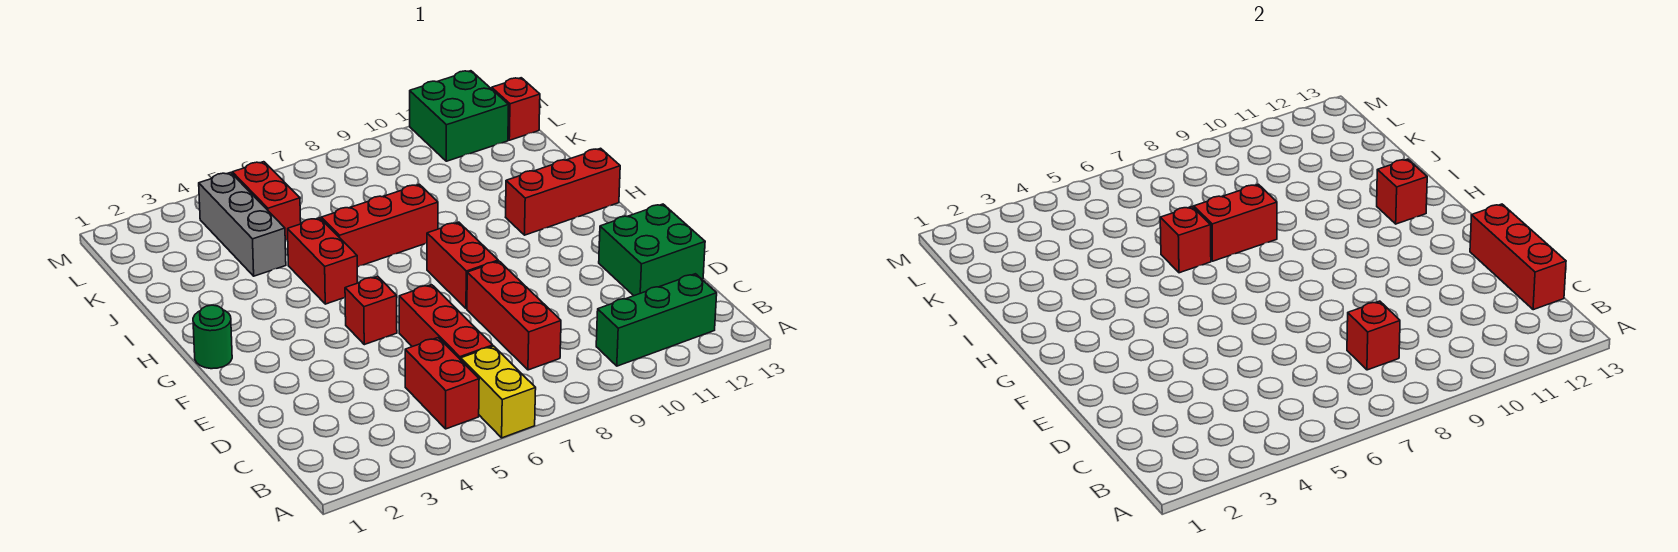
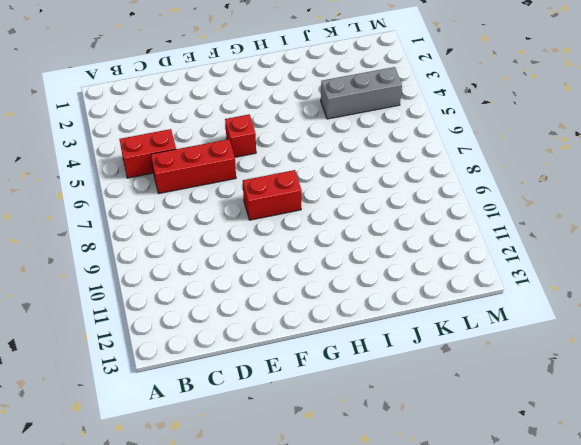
none -> yellow brick A6:B6 level 1
none -> green brick B10:B12 level 1
none -> red brick C8:E8 level 1

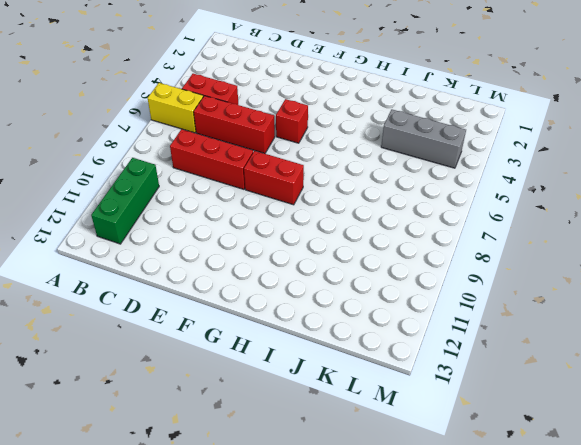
none -> green brick D12:E13 level 1
none -> green round brick G1 level 1
none -> red brick H5:I5 level 1

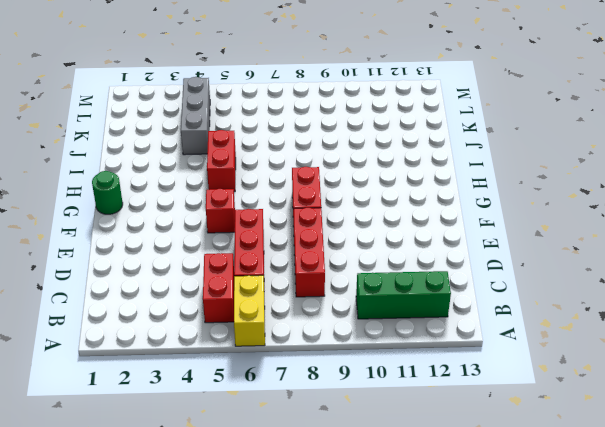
none -> green brick D12:E13 level 1
none -> red brick H11:H13 level 1
none -> red brick I6:I8 level 1

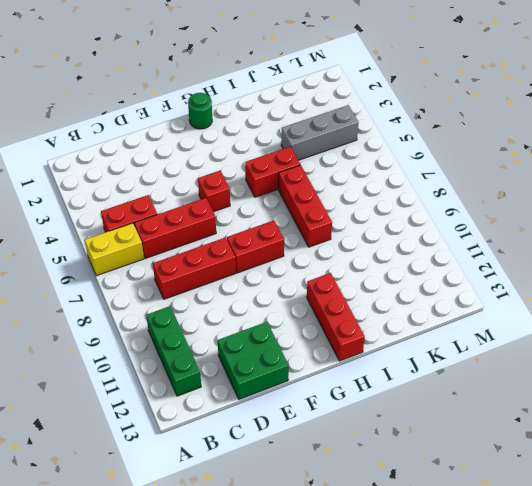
none -> red brick K5:L5 level 1
none -> green brick L11:M12 level 1
none -> red brick L13 level 1

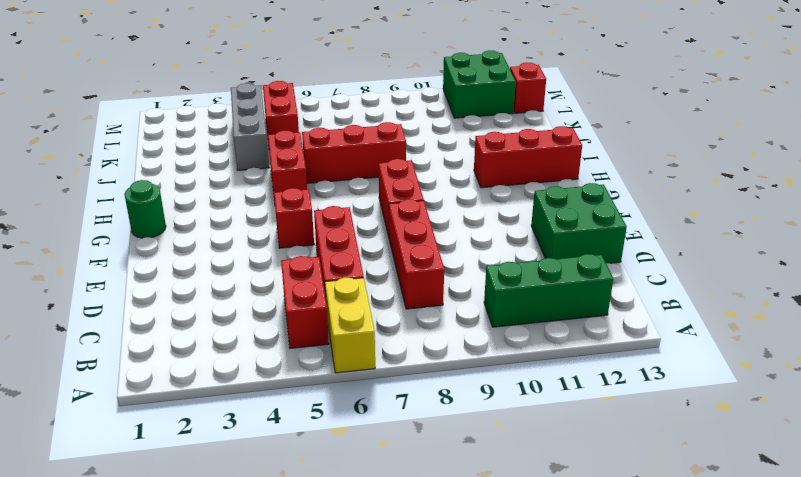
none -> red brick C8 level 2
none -> red brick C13:E13 level 2
none -> red brick H12 level 2

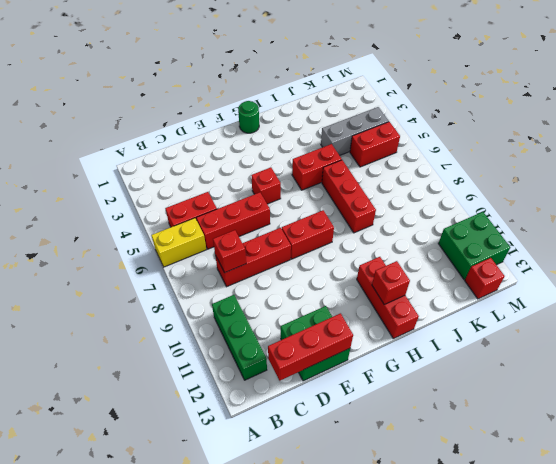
none -> red brick I6 level 2
none -> red brick I7:I8 level 2

